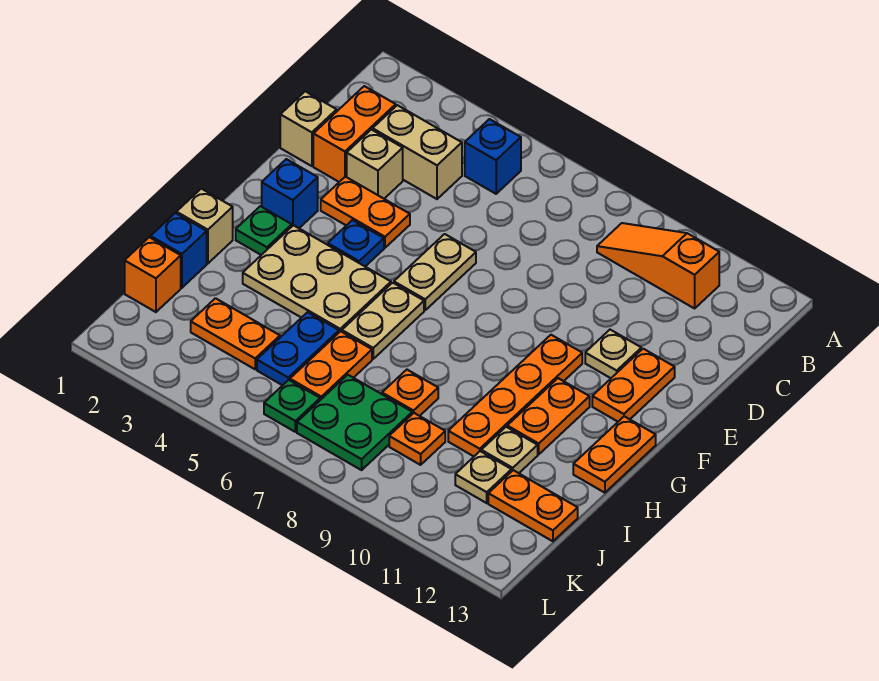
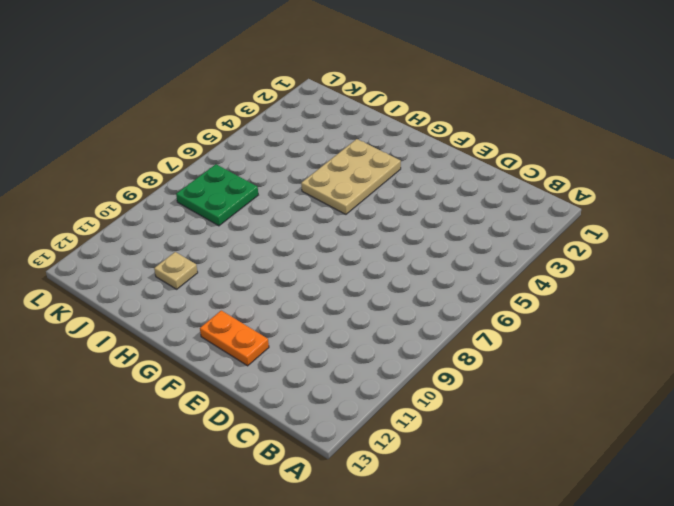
none -> blue brick B5 level 1
none -> orange slope B9:B11 level 1 top 11
none -> orange brick C2:D2 level 1
none -> tan brick C3:C4 level 1

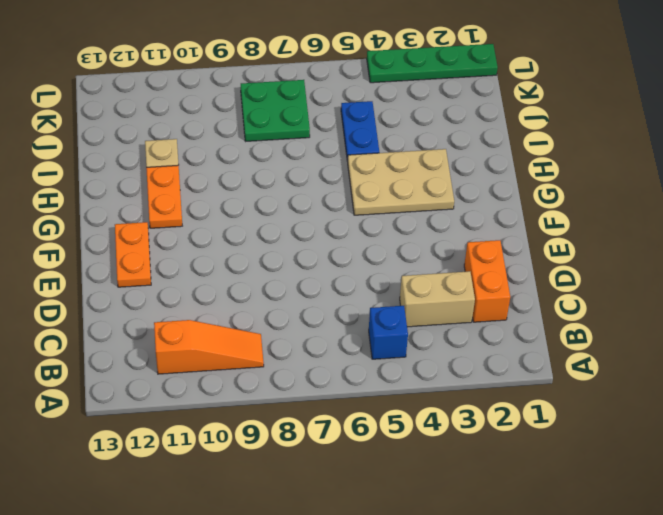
green plate L1:L4 level 1 -> none
none -> tan brick D1 level 1
none -> tan brick D3 level 1
none -> orange plate E3:E4 level 1
none -> tan plate E6:F6 level 1

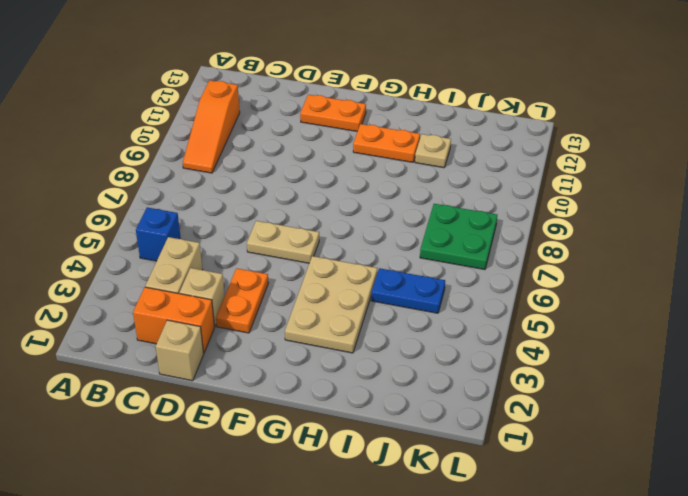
none -> tan plate E11 level 1
none -> blue brick F2 level 1
none -> blue plate F4 level 1
none -> orange plate F10:I10 level 1

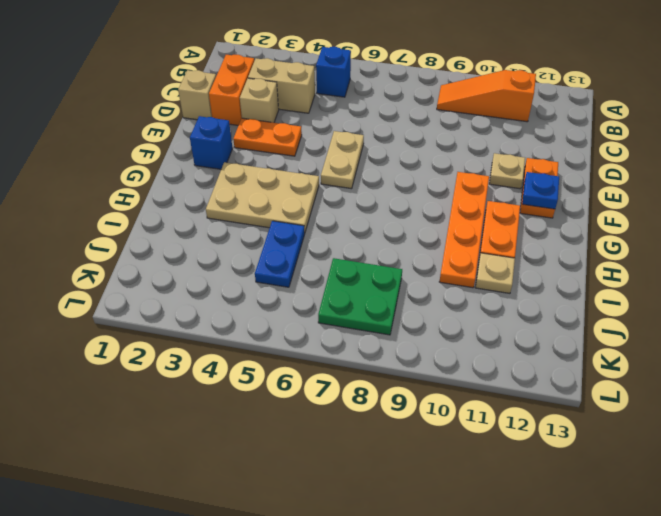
blue plate F12 level 2 -> blue plate F4 level 1
none -> green plate G2 level 1
none -> tan plate G6:H6 level 1
none -> orange plate G13:H13 level 1
none -> tan brick H1 level 1

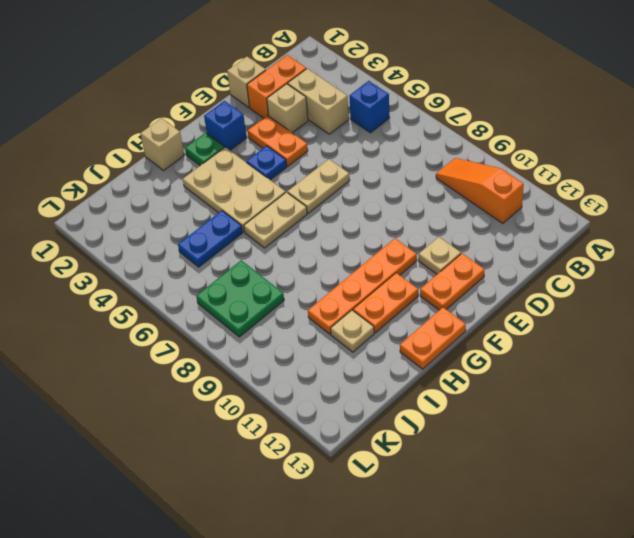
none -> blue brick I1 level 1
none -> orange plate I6:J6 level 1
none -> orange plate I8 level 1
none -> orange brick J1 level 1

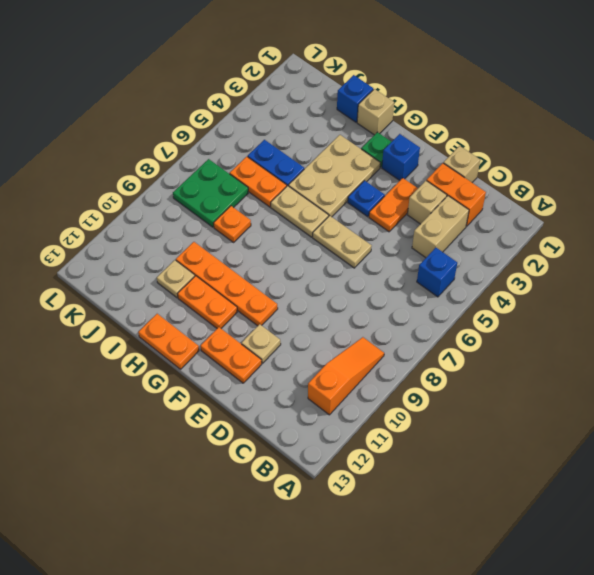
none -> orange brick J1 level 1
none -> orange plate J3:J4 level 1
none -> orange plate J9 level 1
none -> tan plate J11 level 1

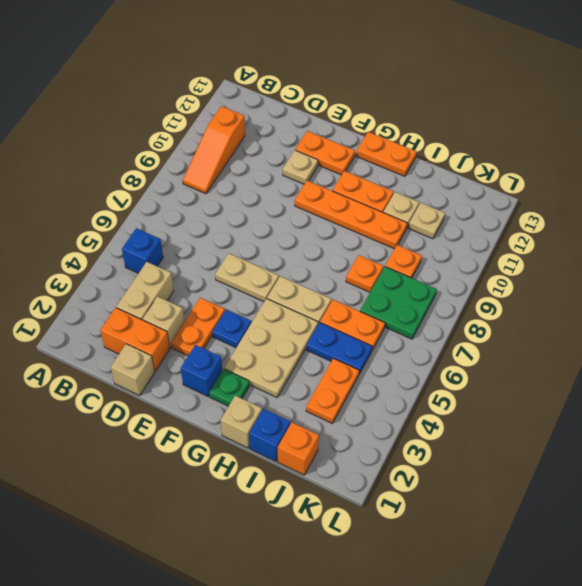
none -> orange plate J12:J13 level 1
none -> green plate K6 level 1

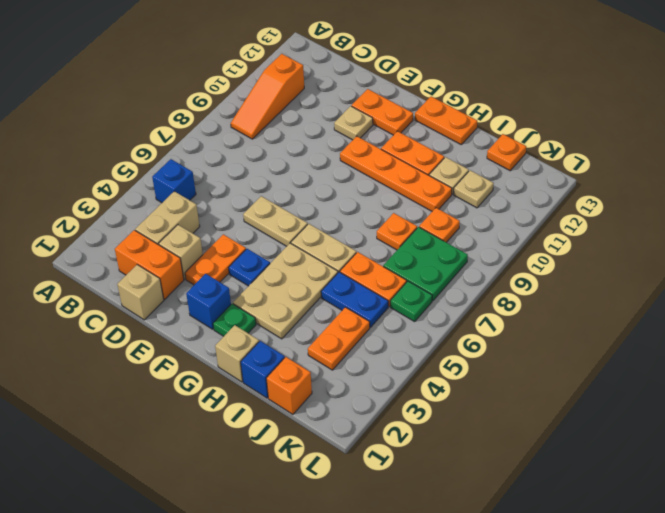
orange plate J13 level 1 -> orange plate J12:J13 level 1

